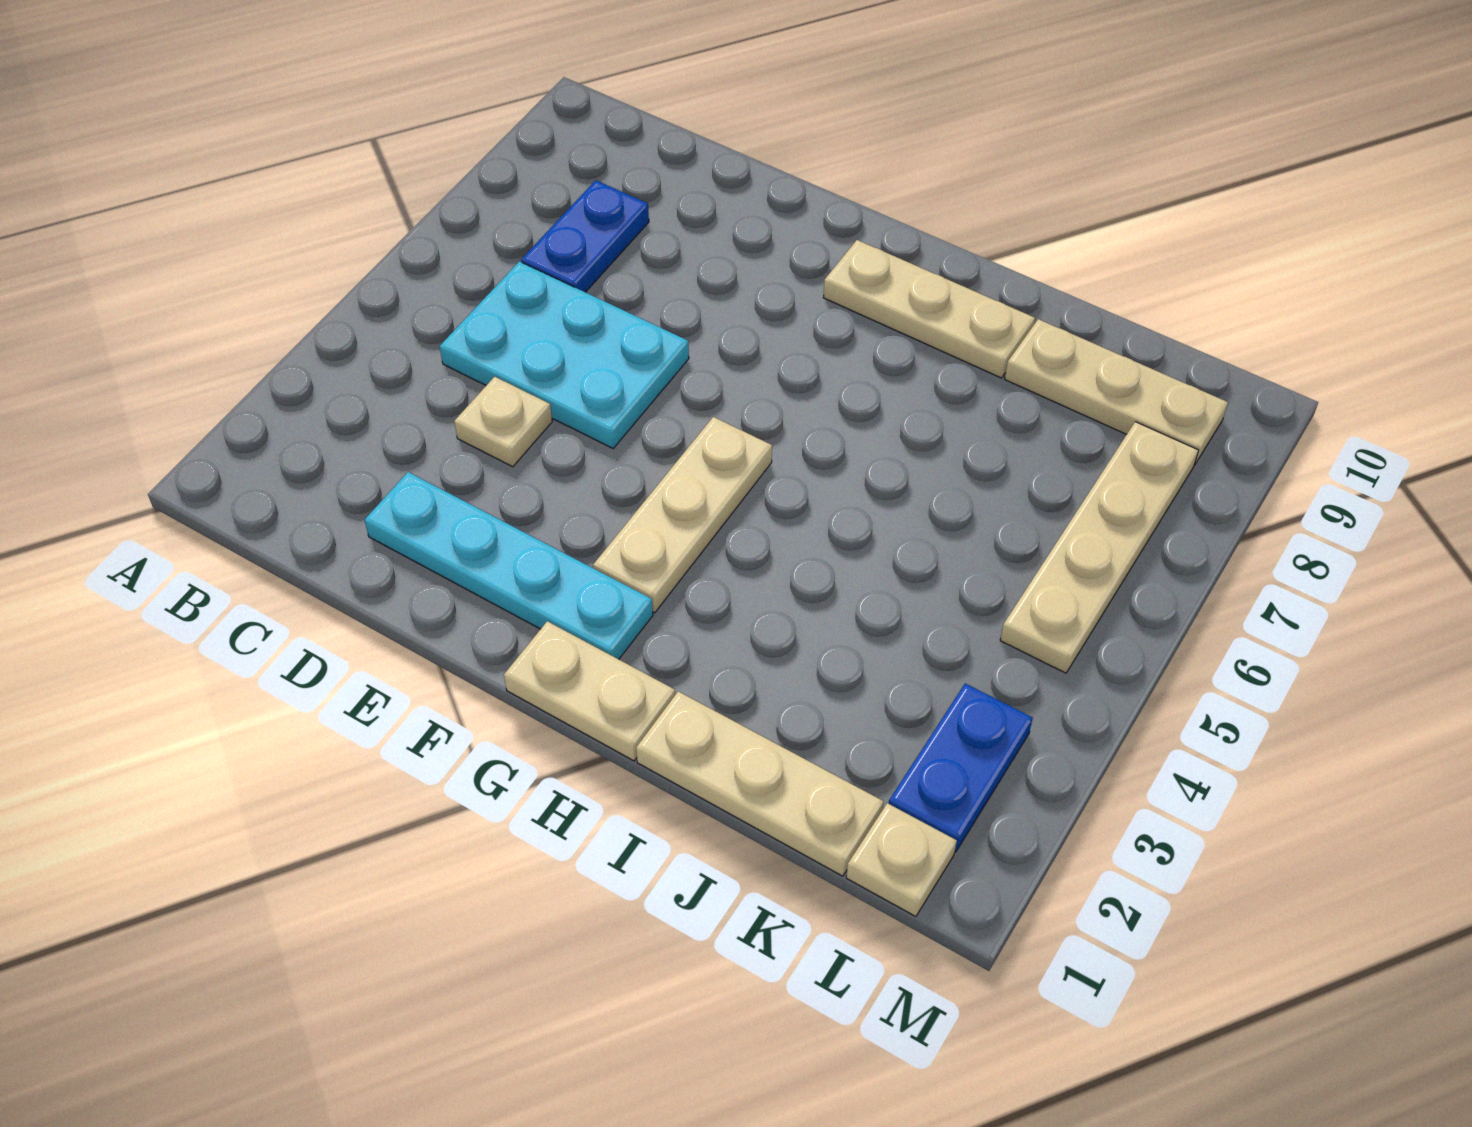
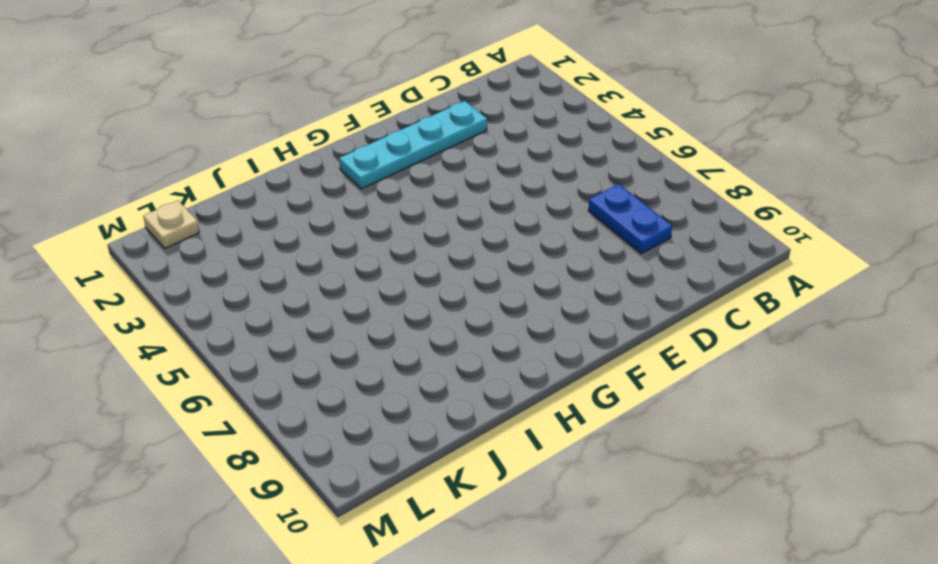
none -> cyan plate C5:E6 level 1
none -> tan plate D4 level 1
none -> tan plate G1:H1 level 1

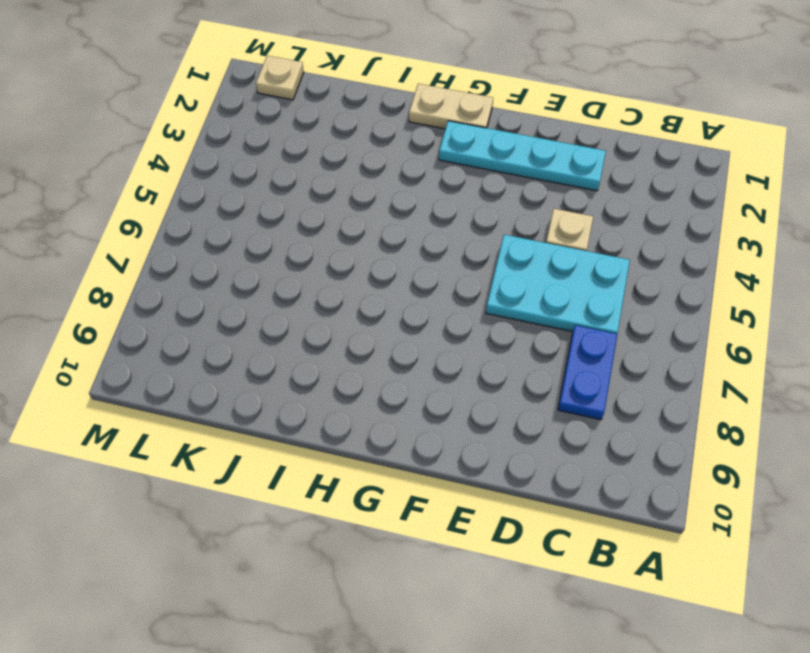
none -> tan plate G3:G5 level 1
none -> tan plate G9:I9 level 1
none -> tan plate I1:K1 level 1

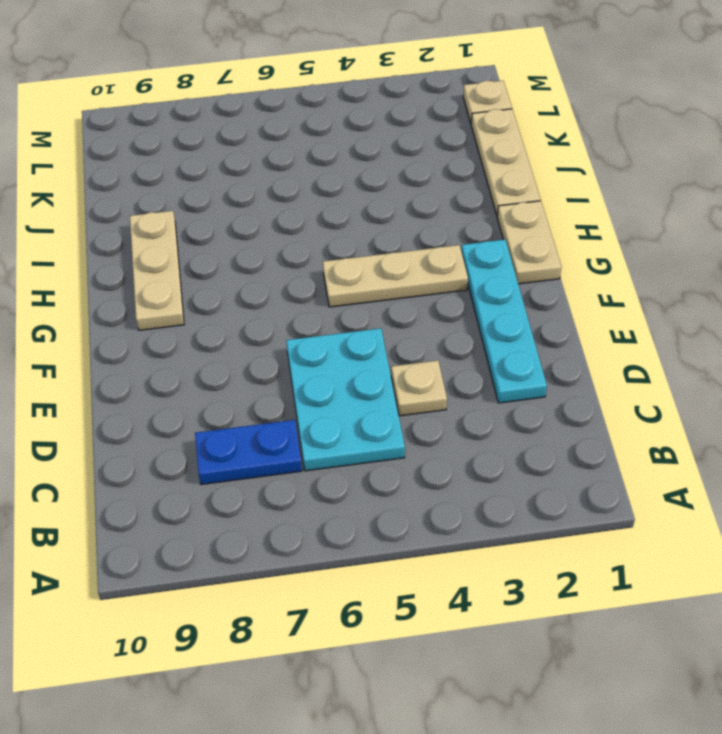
none -> tan plate J9:L9 level 1
none -> blue plate L2:L3 level 1
none -> tan plate L5:L8 level 1

